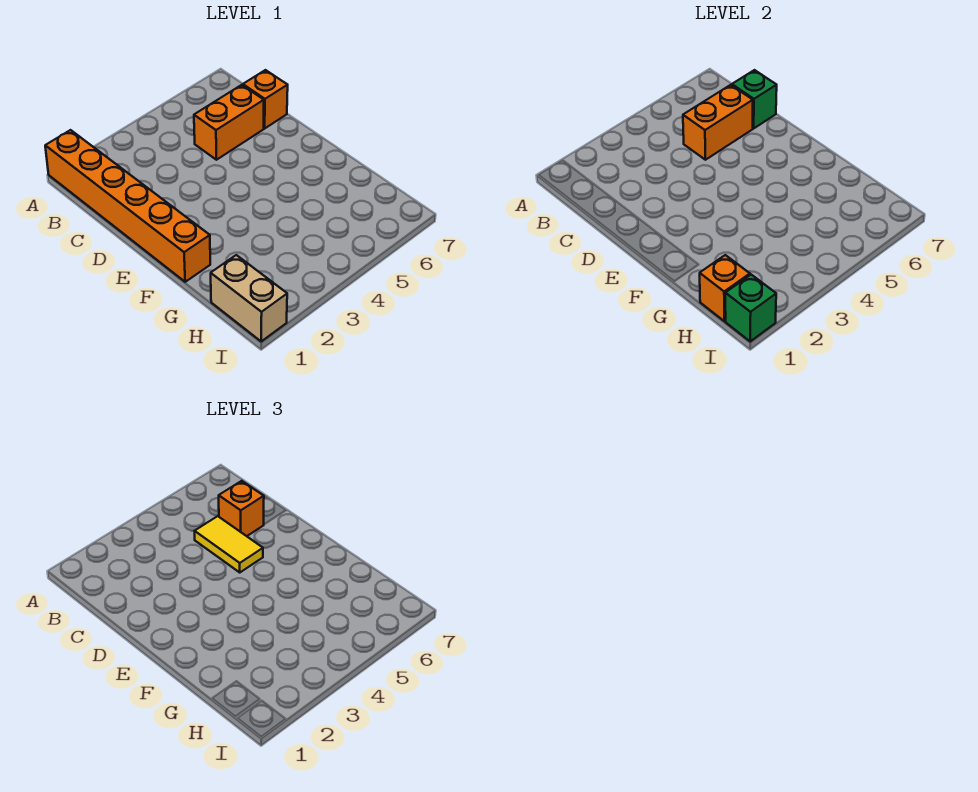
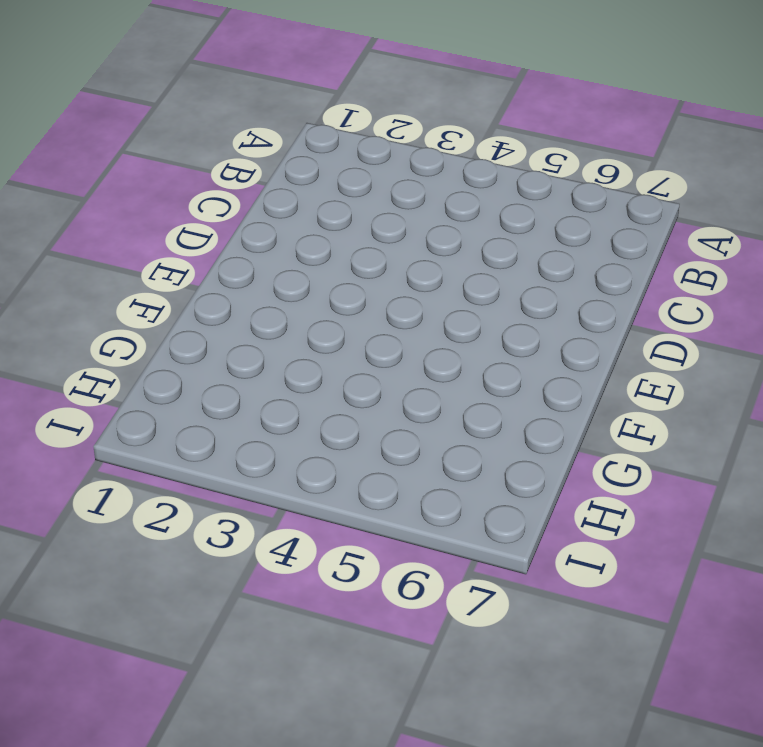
none -> orange brick A1:F1 level 1
none -> orange brick C5:C6 level 1

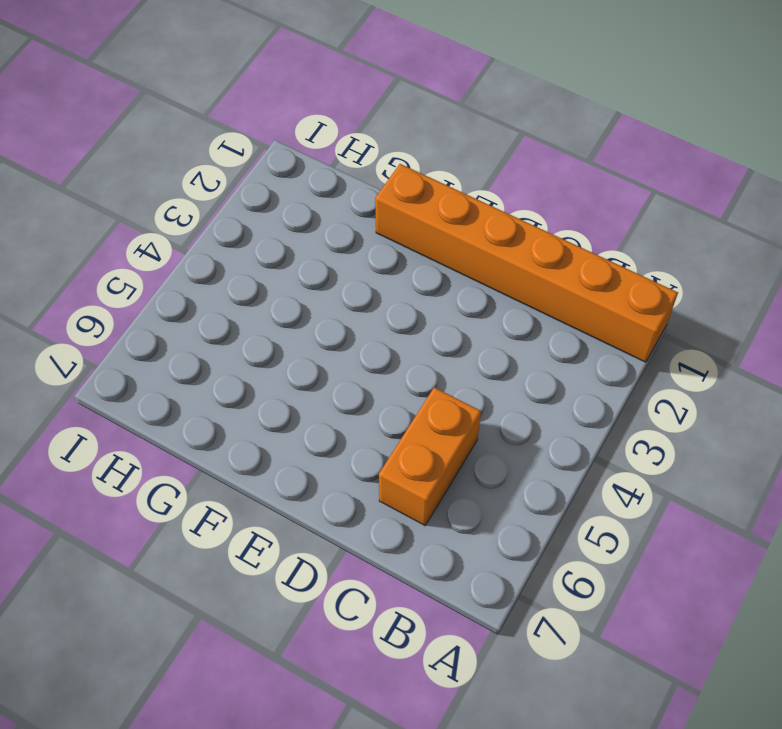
none -> orange brick C7 level 1
none -> tan brick H1:I1 level 1

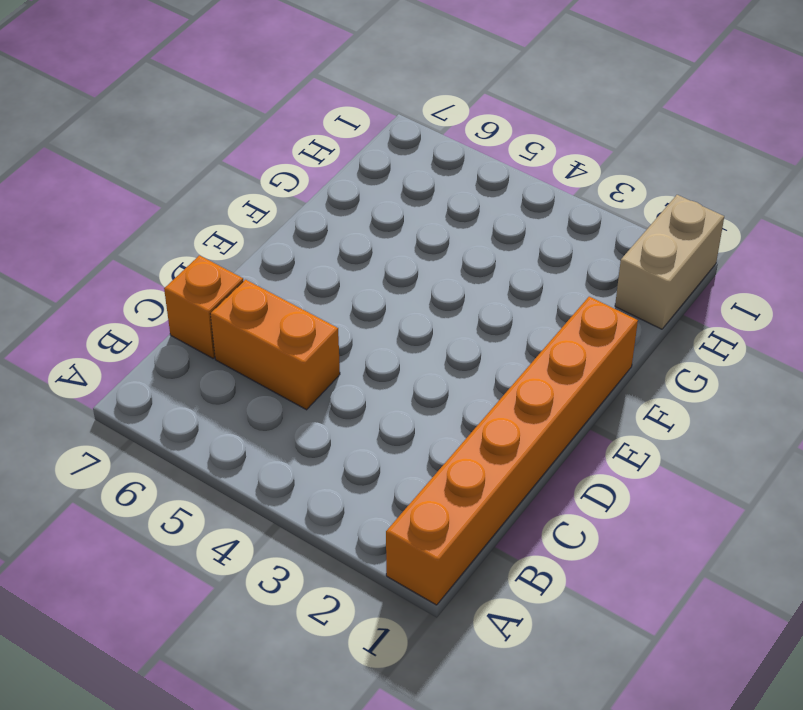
none -> orange brick C5:C6 level 2
none -> green brick C7 level 2

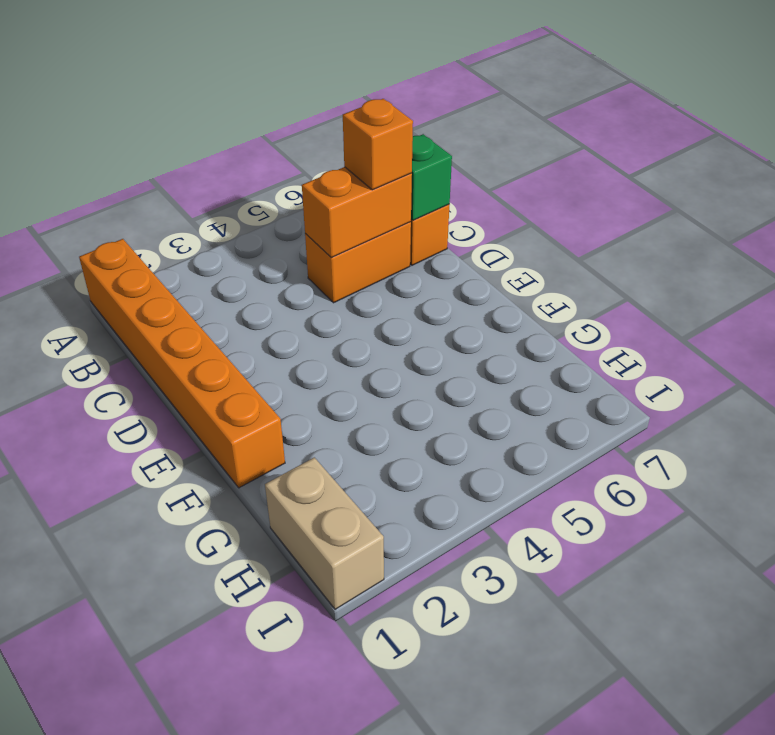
none -> orange brick H1 level 2
none -> green brick I1 level 2

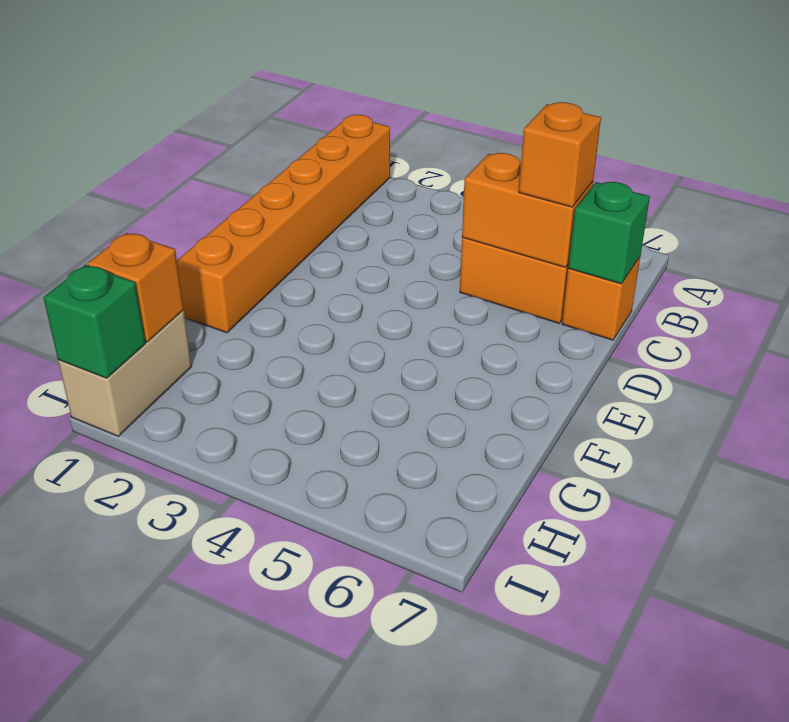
none -> yellow tile C5:D5 level 3

